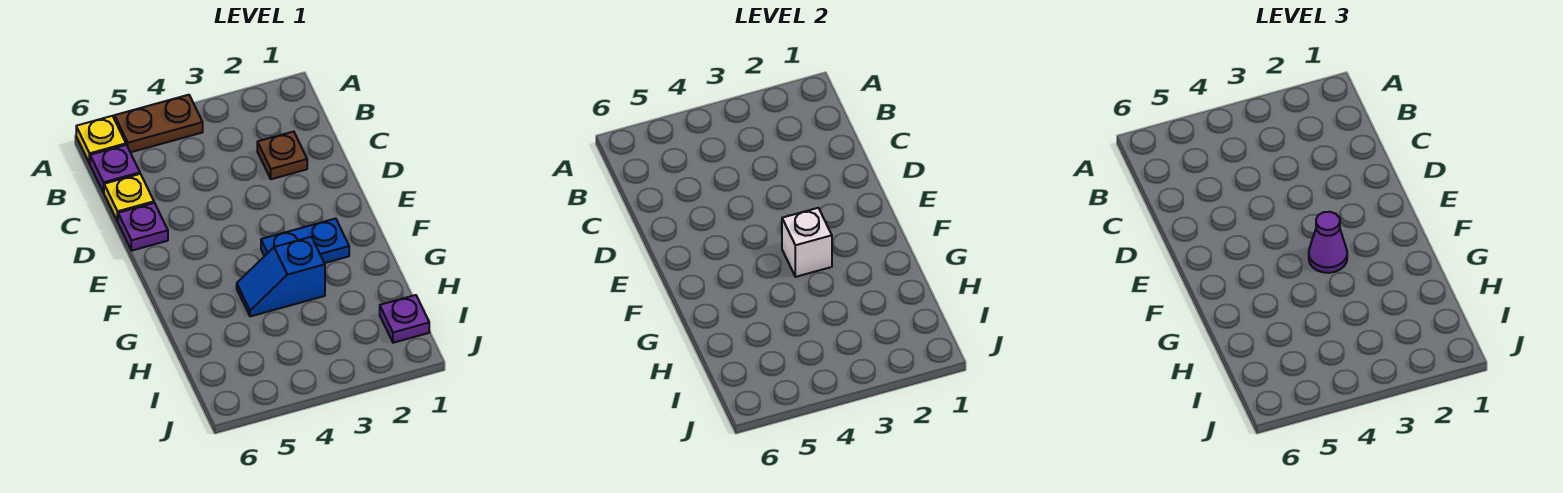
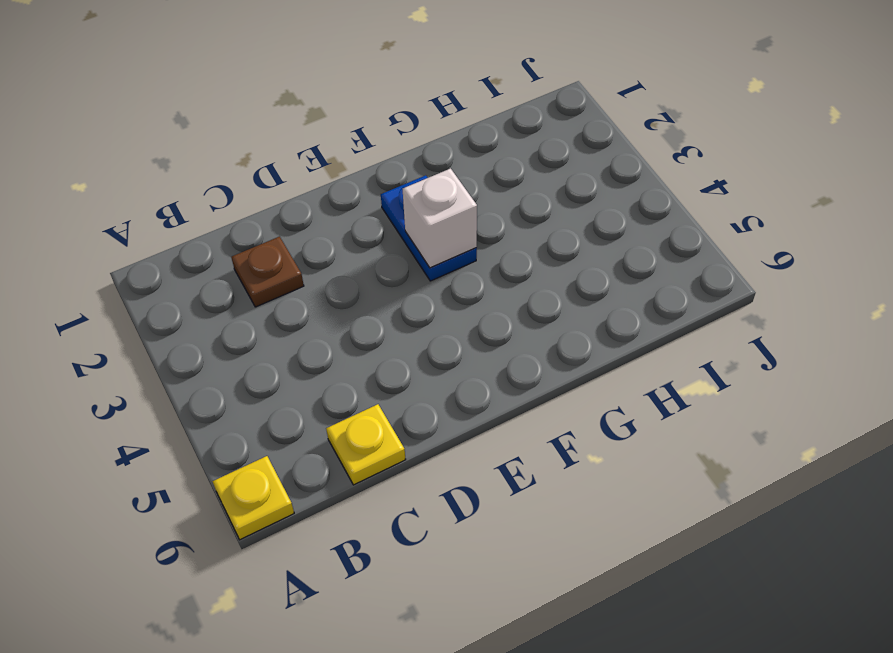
none -> brown plate A4:A5 level 1
none -> purple plate B6 level 1

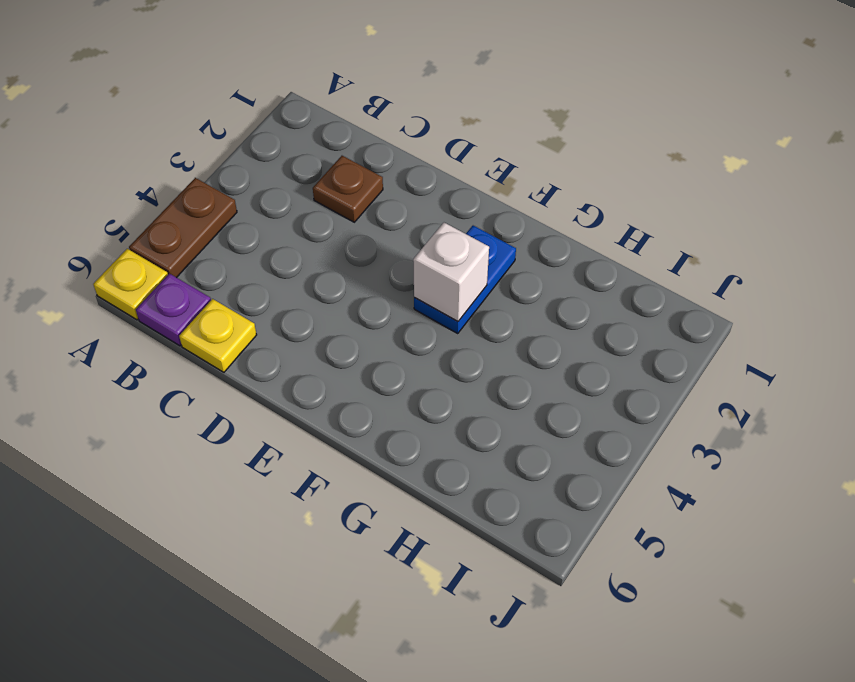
none -> purple plate D6 level 1
none -> blue slope G3:G4 level 1 top 3

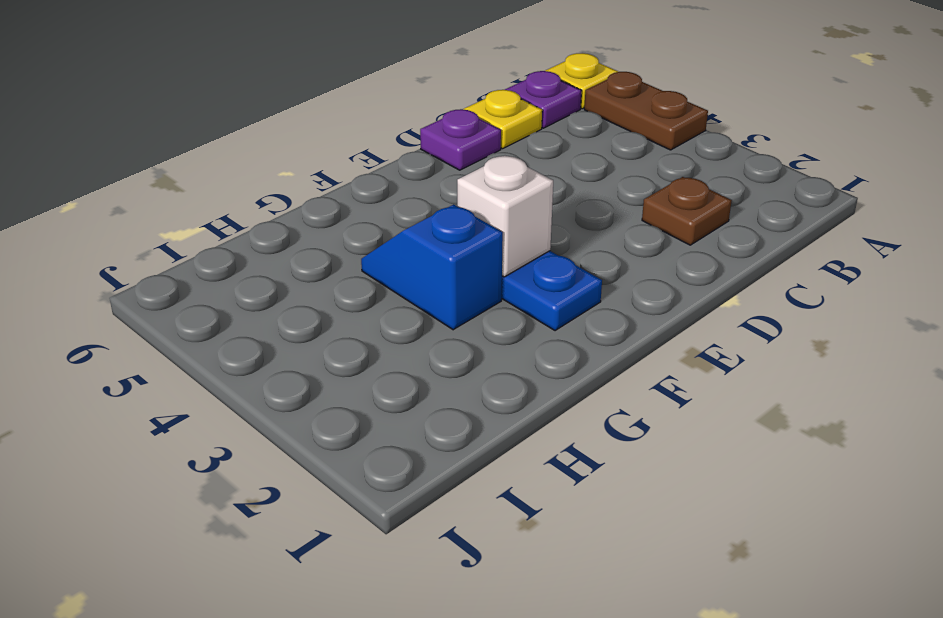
none -> purple plate I1 level 1
none -> purple cone F3 level 3

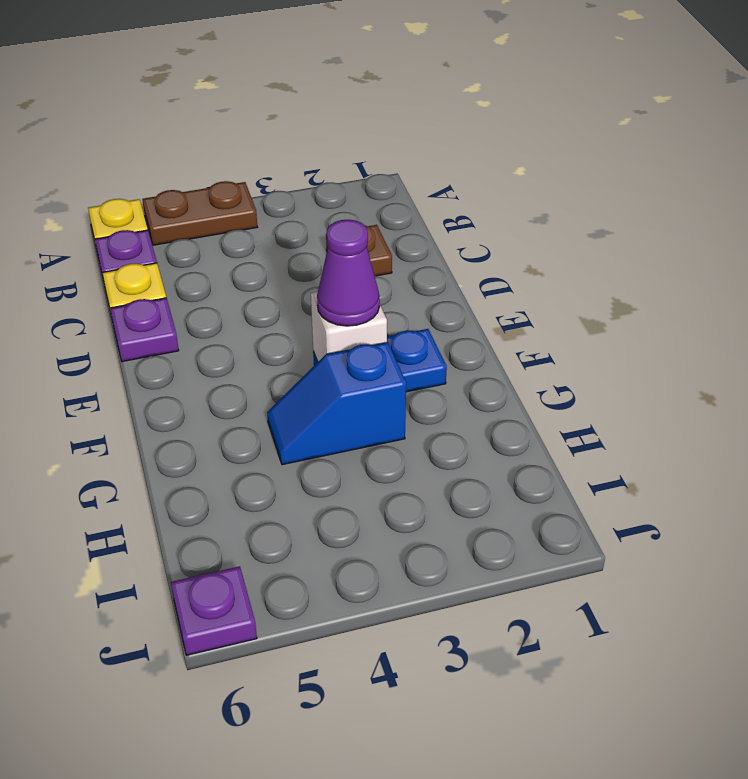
purple plate J6 level 1 -> purple plate I1 level 1

